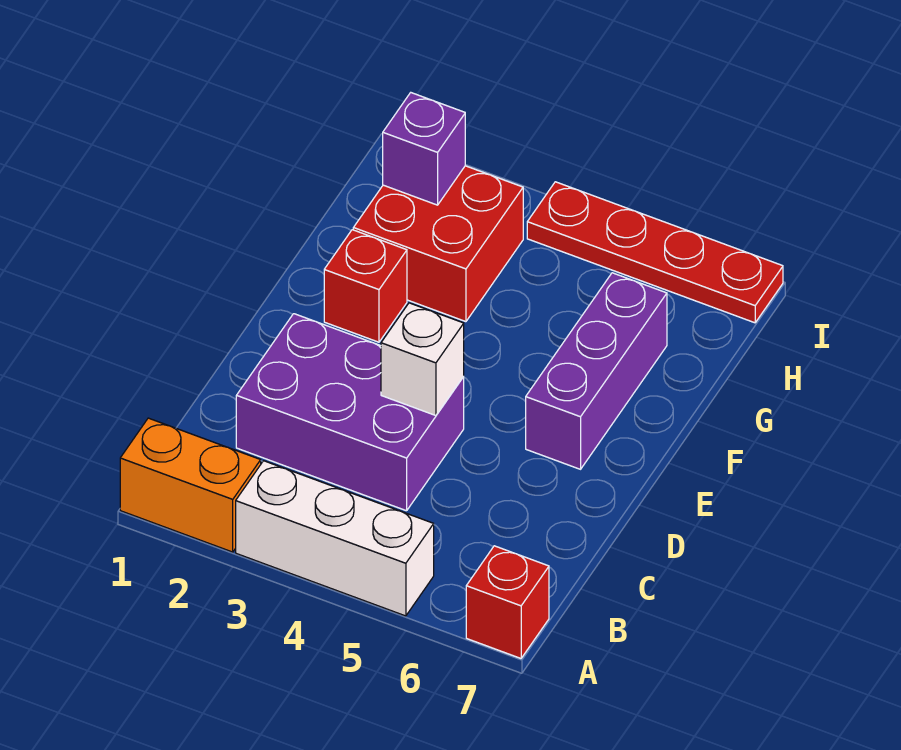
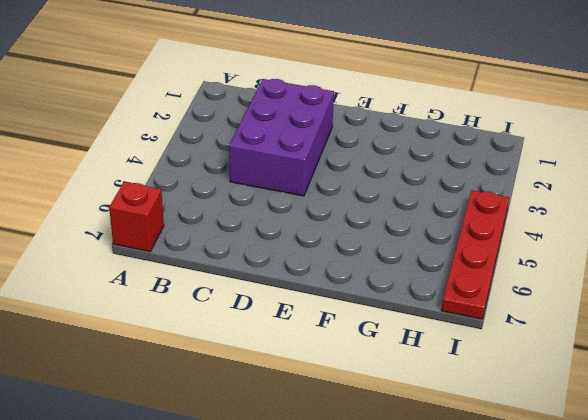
none -> orange brick A1:A2 level 1
none -> white brick A3:A5 level 1

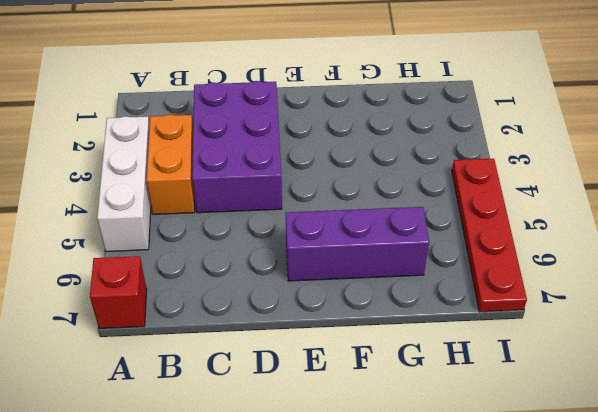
orange brick B3:B4 level 1 -> orange brick A1:A2 level 1
none -> red brick F2 level 1
none -> red brick G2:H3 level 1

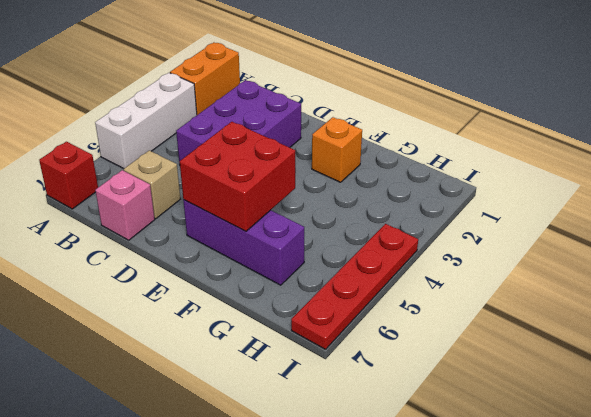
tan brick C6 level 1 -> none
pink brick C7 level 1 -> none
red brick E5:F6 level 2 -> red brick G2:H3 level 1
orange brick F2 level 1 -> red brick F2 level 1
none -> white brick D4 level 2
none -> purple brick H2 level 2

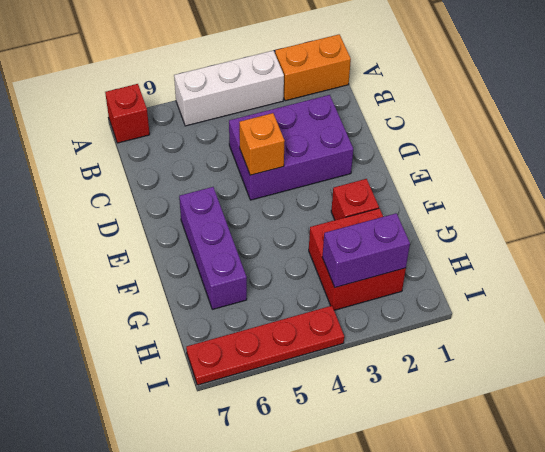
orange brick D4 level 2 -> white brick D4 level 2
purple brick H2:H3 level 2 -> purple brick H2 level 2

